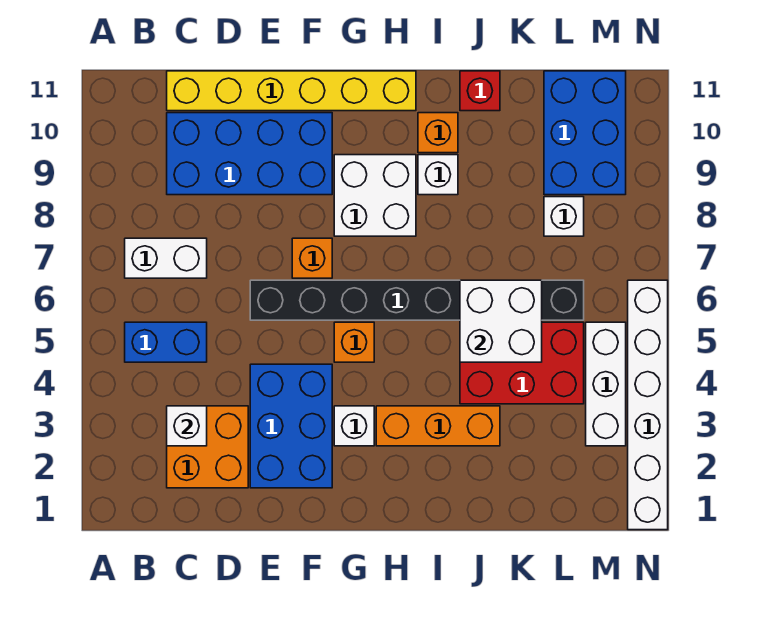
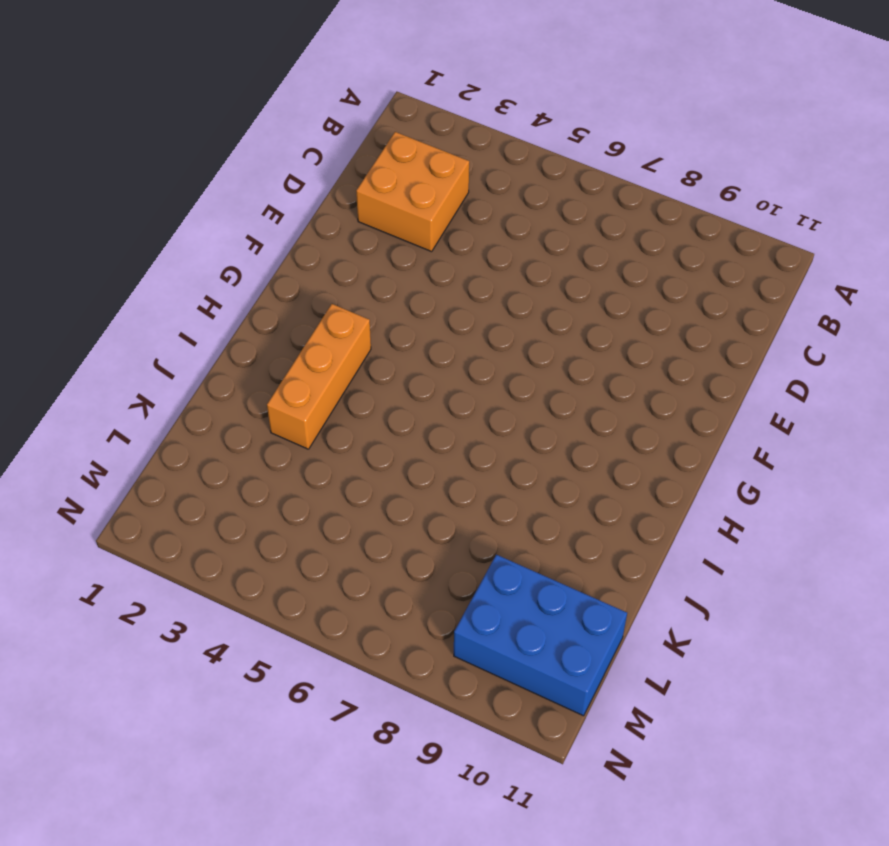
none -> blue brick B5:C5 level 1
none -> white brick B7:C7 level 1
none -> blue brick C9:F10 level 1

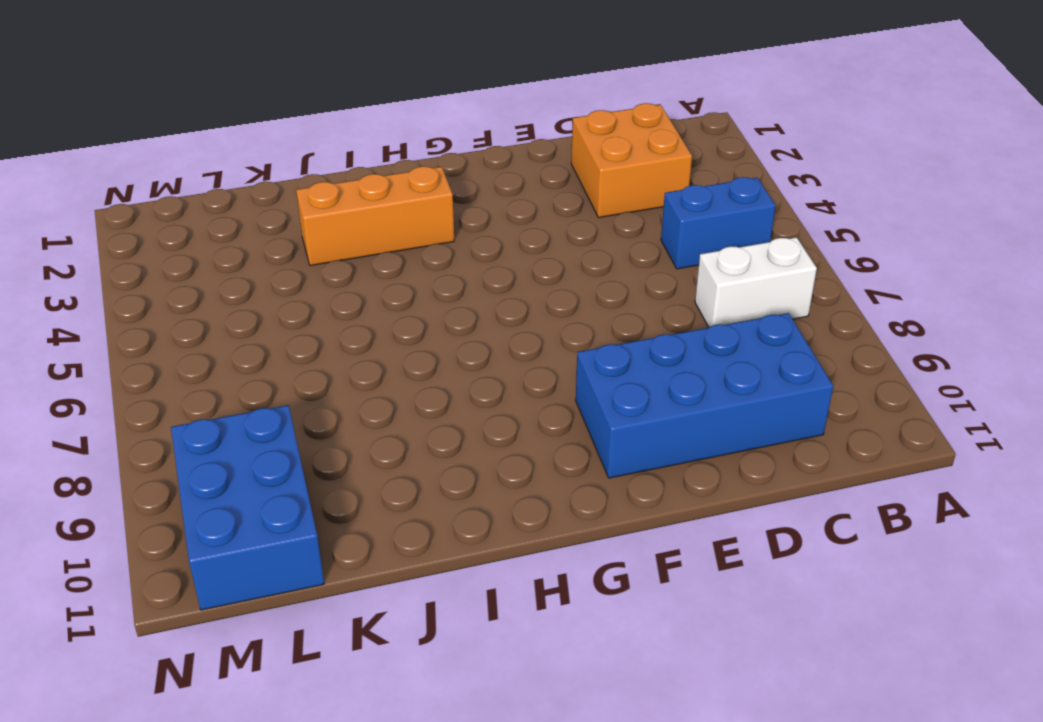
none -> yellow brick C11:H11 level 1
none -> blue brick E2:F4 level 1
none -> black brick E6:L6 level 1

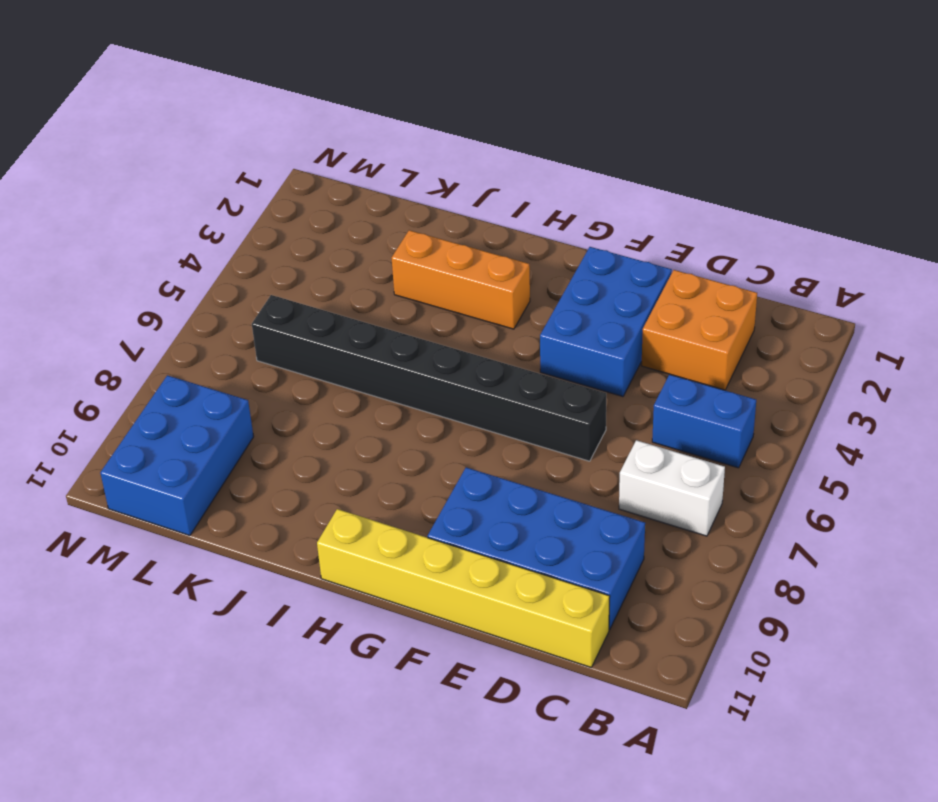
none -> orange brick F7 level 1
none -> white brick G3 level 1
none -> orange brick G5 level 1

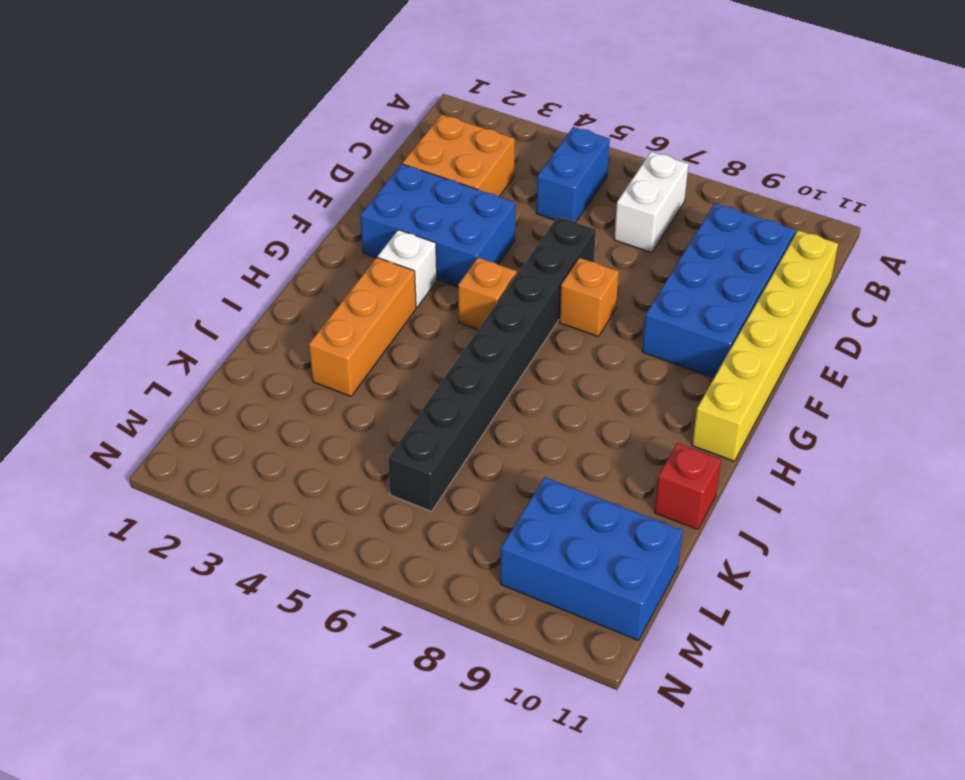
none -> white brick G8:H9 level 1
none -> white brick I9 level 1
none -> orange brick I10 level 1

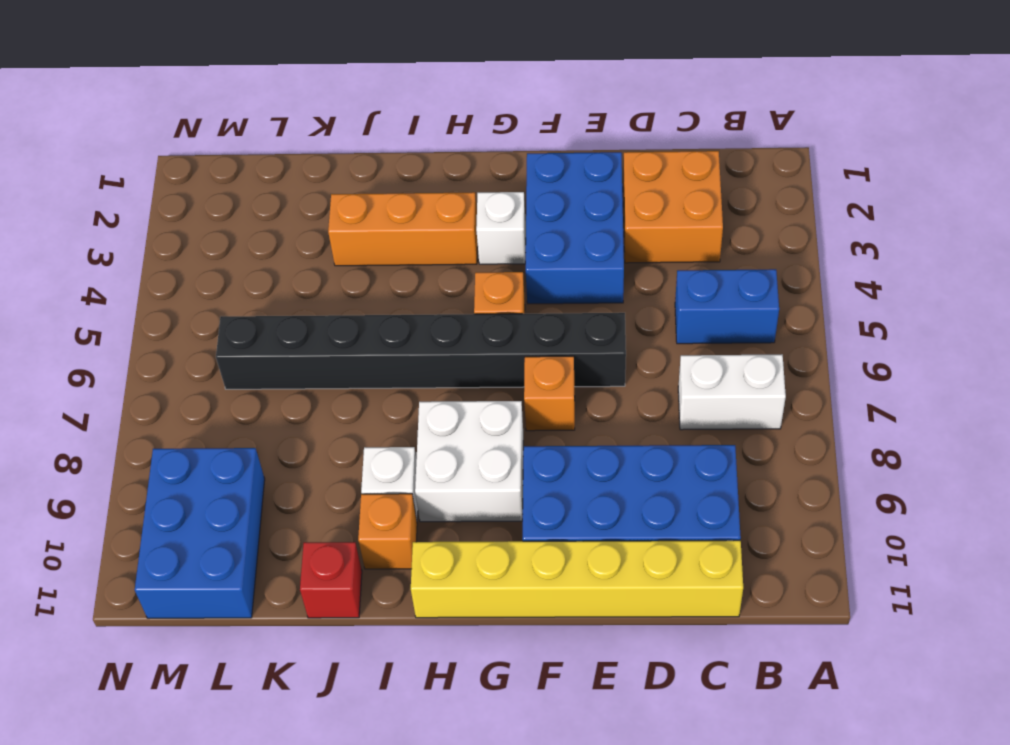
none -> red brick J4:L5 level 1
none -> white brick L8 level 1
none -> white brick M3:M5 level 1

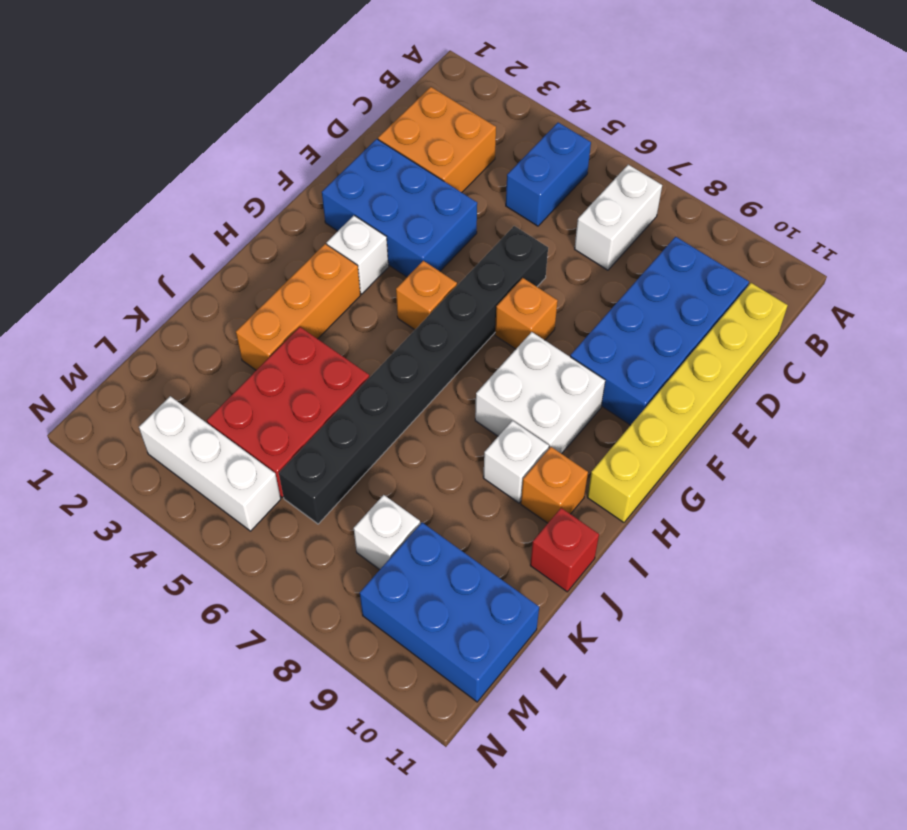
none -> white brick N1:N6 level 1
none -> white brick C3 level 2
none -> white brick J5:K6 level 2

